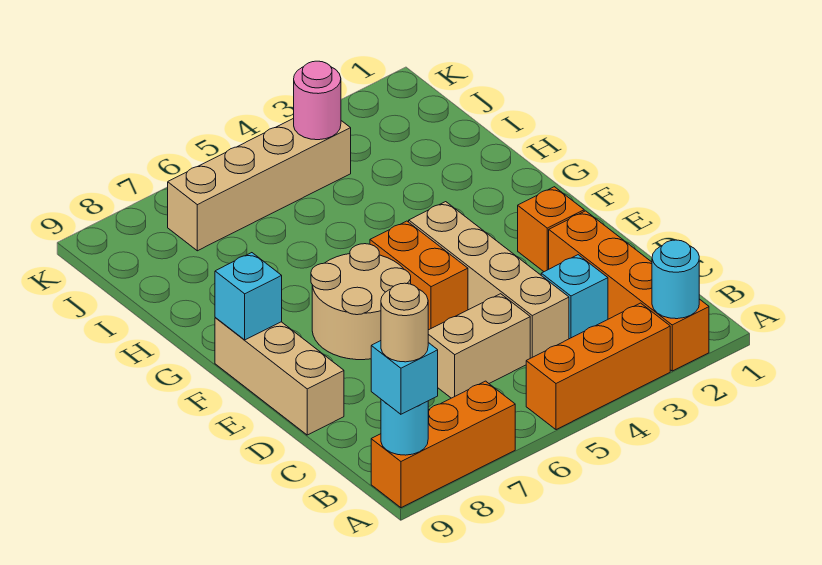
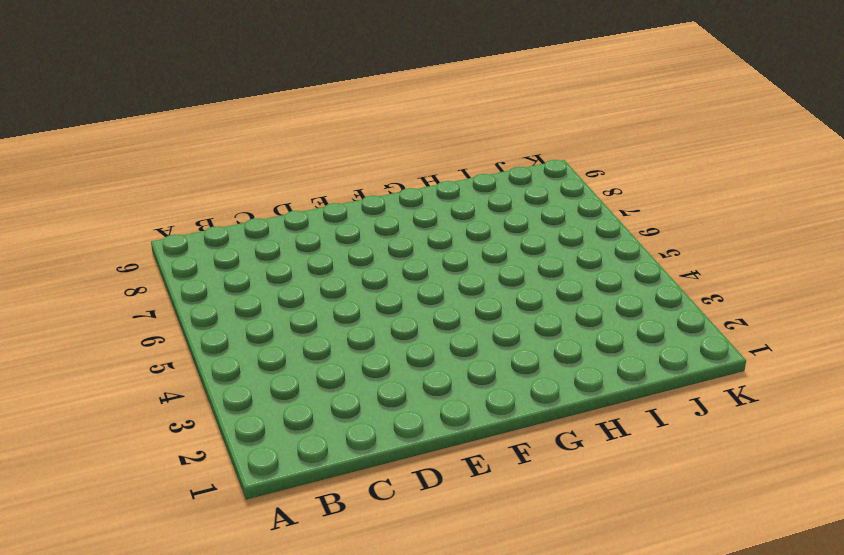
none -> orange brick A2:D2 level 1
none -> orange brick A3:A5 level 1
none -> orange brick A7:A9 level 1

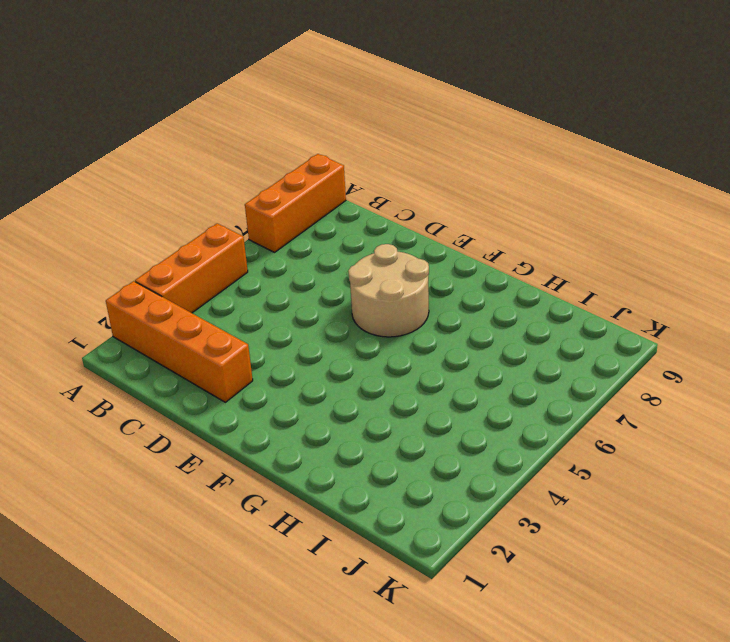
none -> cyan brick C3 level 1
none -> tan brick C4:F4 level 1
none -> tan brick C5:C6 level 1

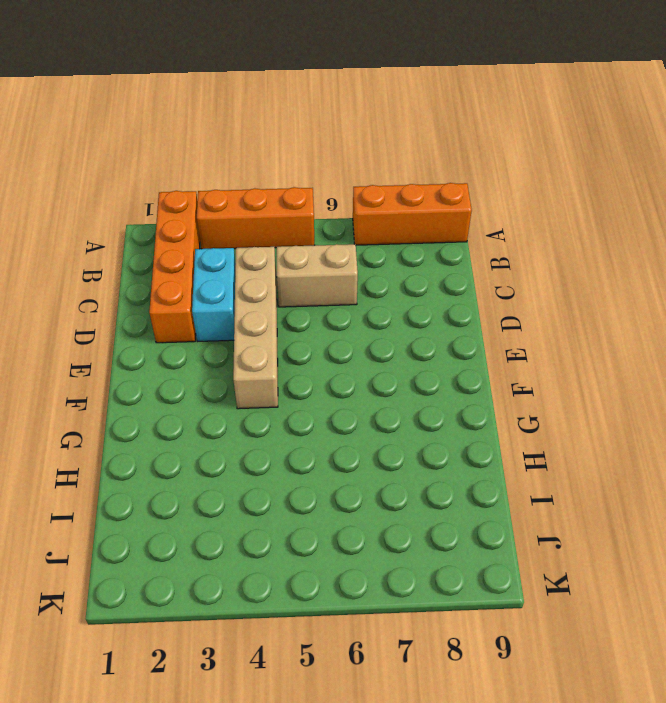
cyan brick C3:D3 level 1 -> cyan brick C3 level 1
none -> tan brick D9:F9 level 1
none -> orange brick E2 level 1
none -> orange brick E5:F5 level 1

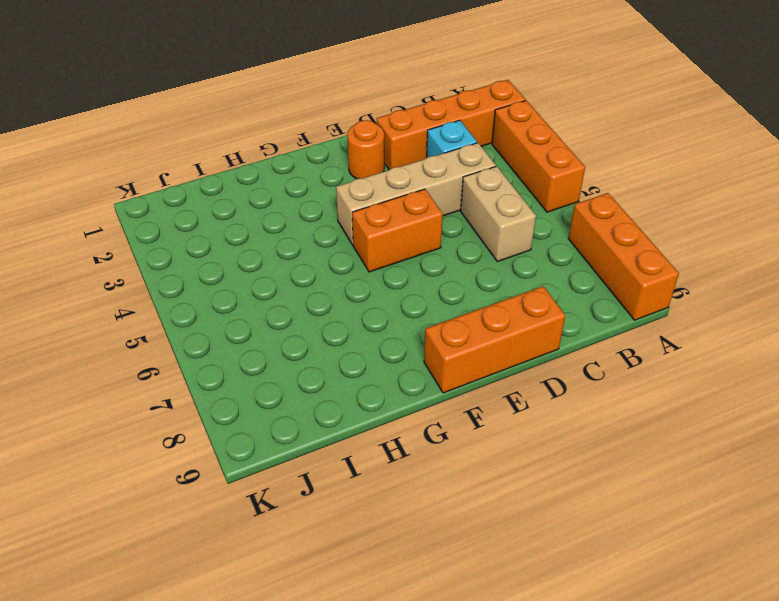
orange brick D9:F9 level 1 -> tan brick D9:F9 level 1
orange round brick E2 level 1 -> orange brick E2 level 1
none -> tan round brick E6:F7 level 1
none -> tan brick J4:J7 level 1
none -> cyan round brick A2 level 2

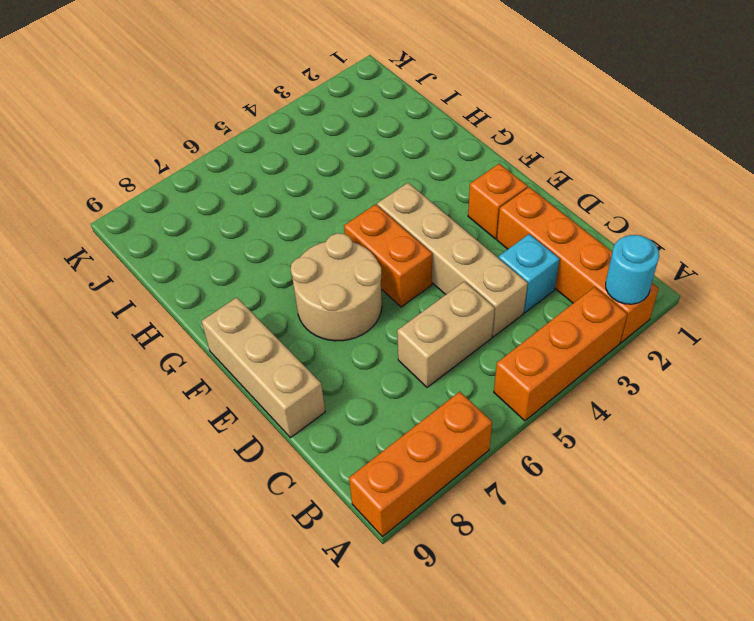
none -> tan brick J4:J7 level 1
none -> cyan round brick A9 level 2
none -> cyan brick F9 level 2

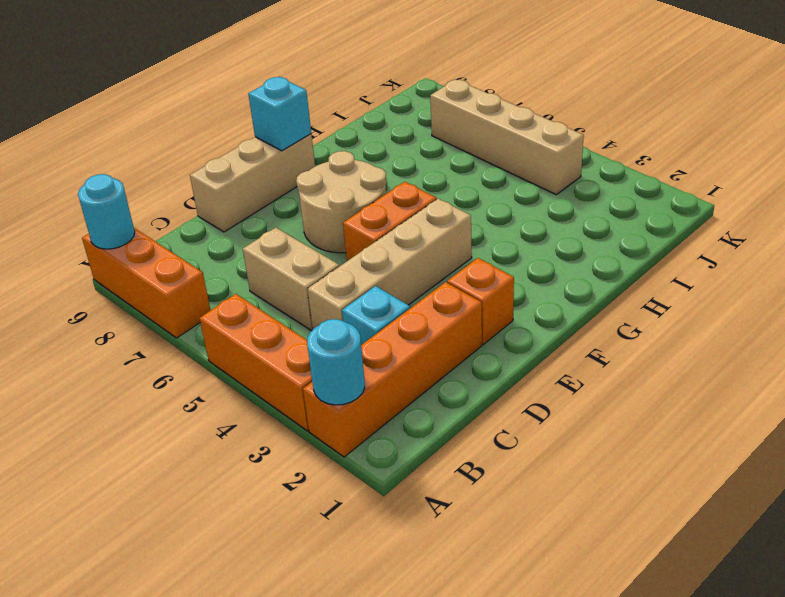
none -> pink round brick J4 level 2
none -> cyan brick A9 level 3
none -> tan round brick A9 level 4

